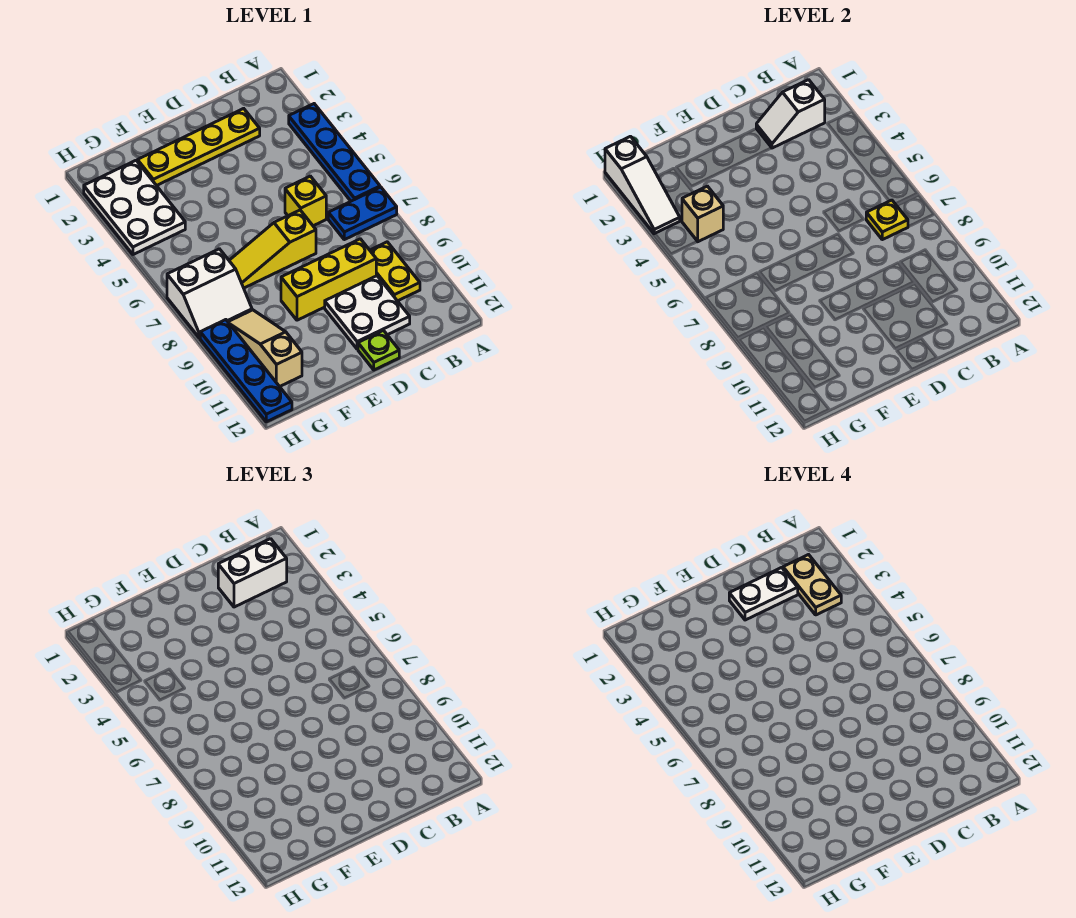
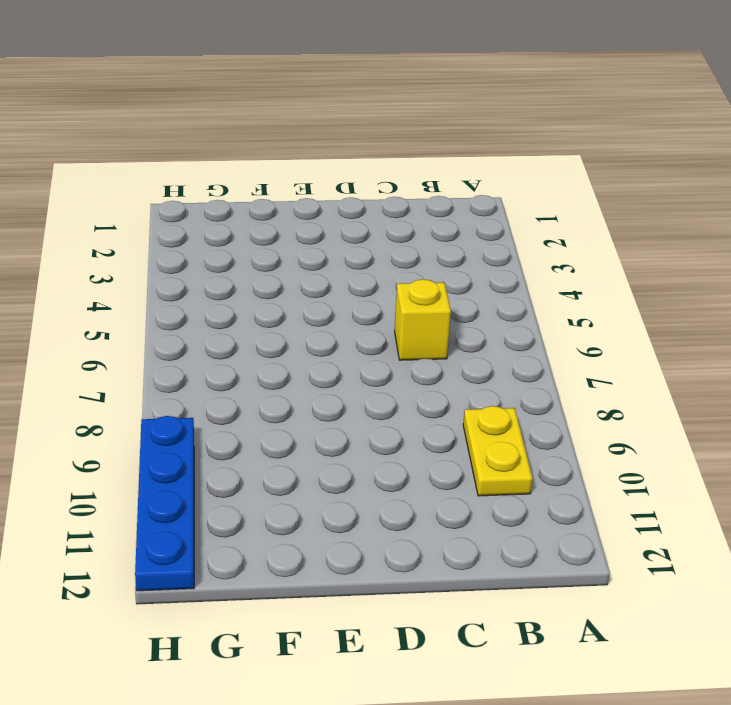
none -> blue plate A3:A6 level 1
none -> blue plate A7:B7 level 1
none -> yellow plate C2:F2 level 1

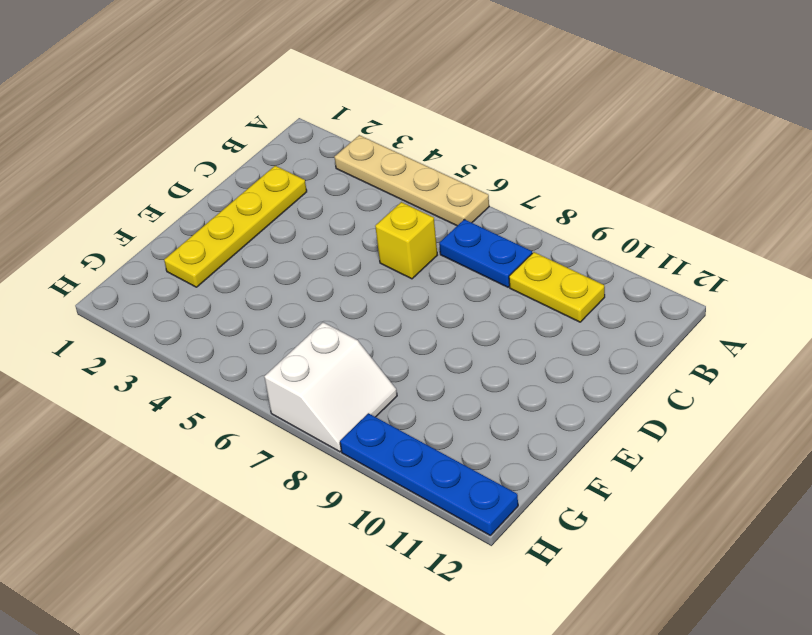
tan plate A3:A6 level 1 -> blue plate A3:A6 level 1
blue plate B7:B8 level 1 -> blue plate A7:B7 level 1
none -> yellow brick C9:E9 level 1
none -> white plate C10:D11 level 1
none -> yellow slope D7:F7 level 1 top D

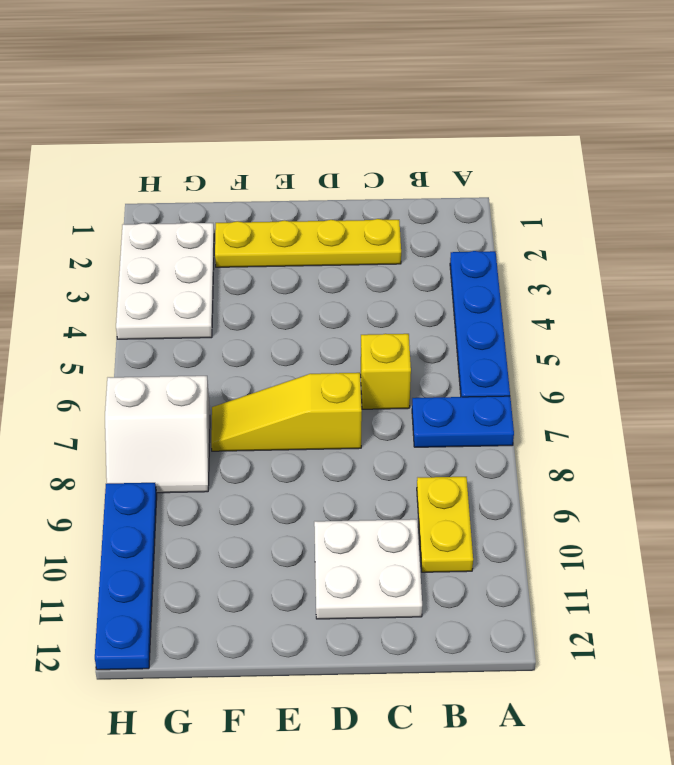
none -> yellow brick C9:E9 level 1
none -> lime plate D12 level 1
none -> tan slope G9:G11 level 1 top 11

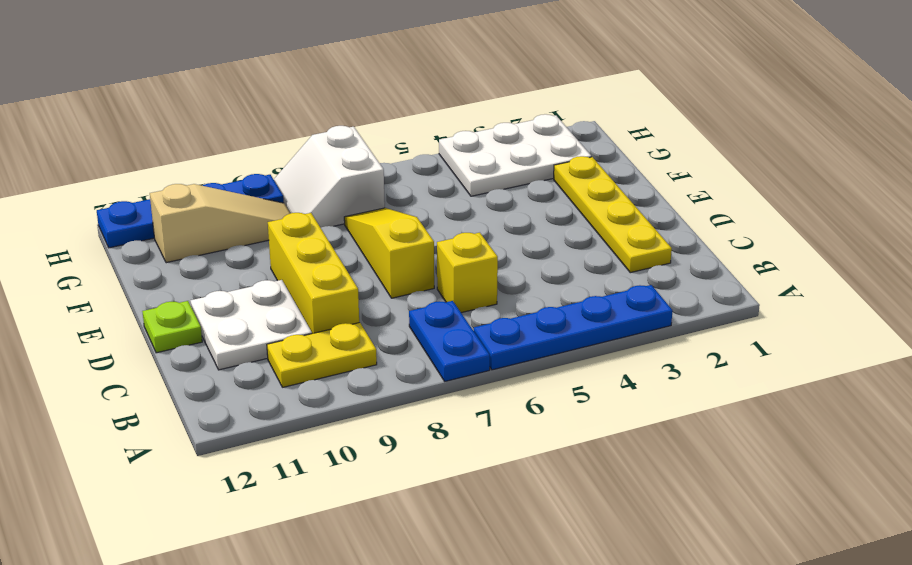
none -> white slope B2:C2 level 2 top B
none -> yellow plate B7 level 2
none -> tan brick G4 level 2

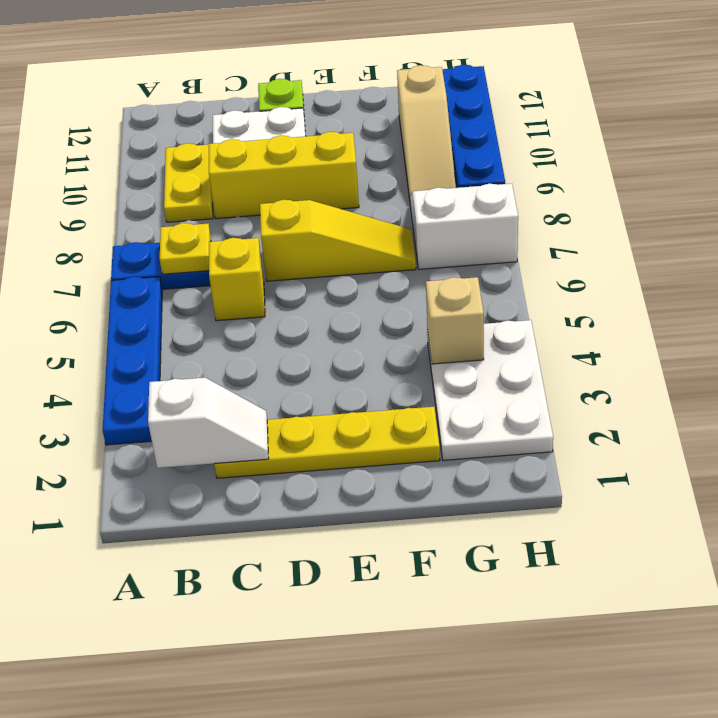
none -> white slope H1:H3 level 2 top 1
none -> white brick B2:C2 level 3
none -> tan plate B2:B3 level 4

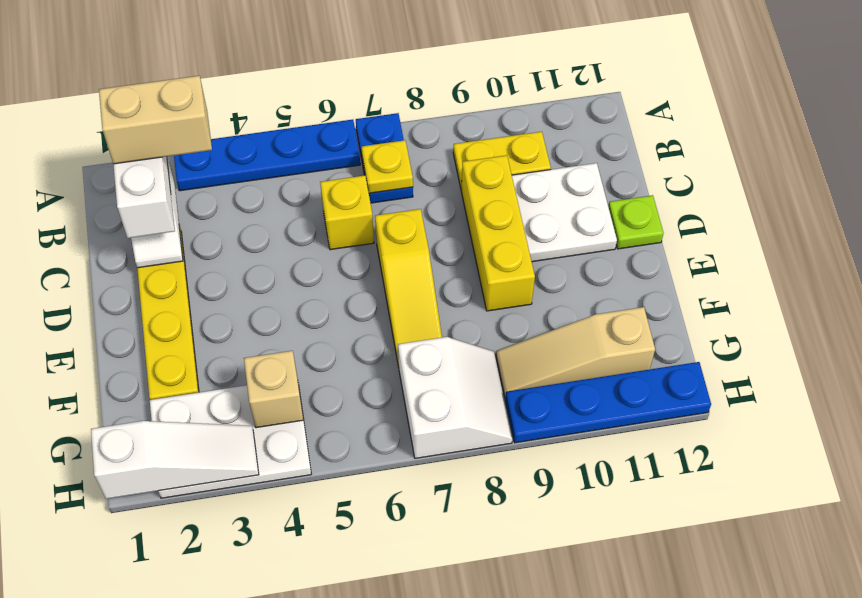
tan brick B2:B3 level 4 -> tan plate B2:B3 level 4
none -> white plate C2:D2 level 4

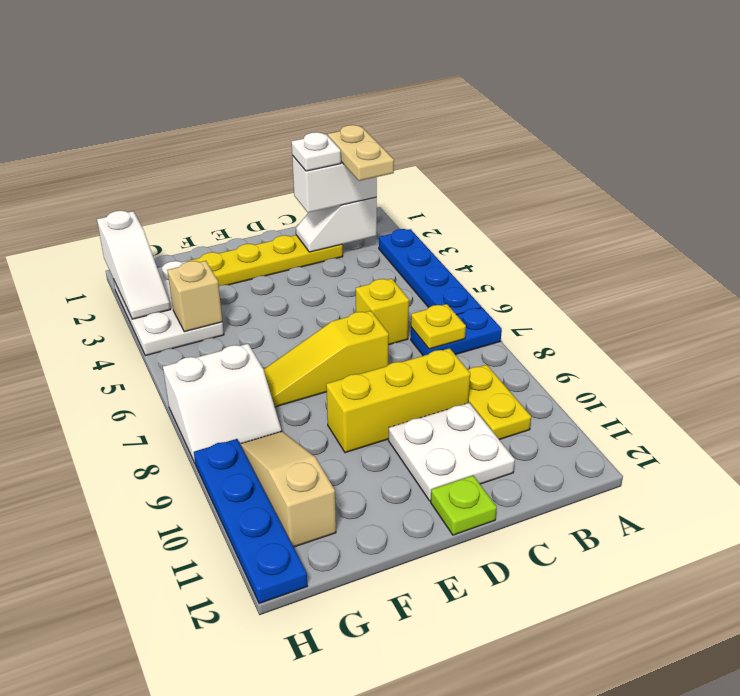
white plate C2 level 4 -> white plate C2:D2 level 4

